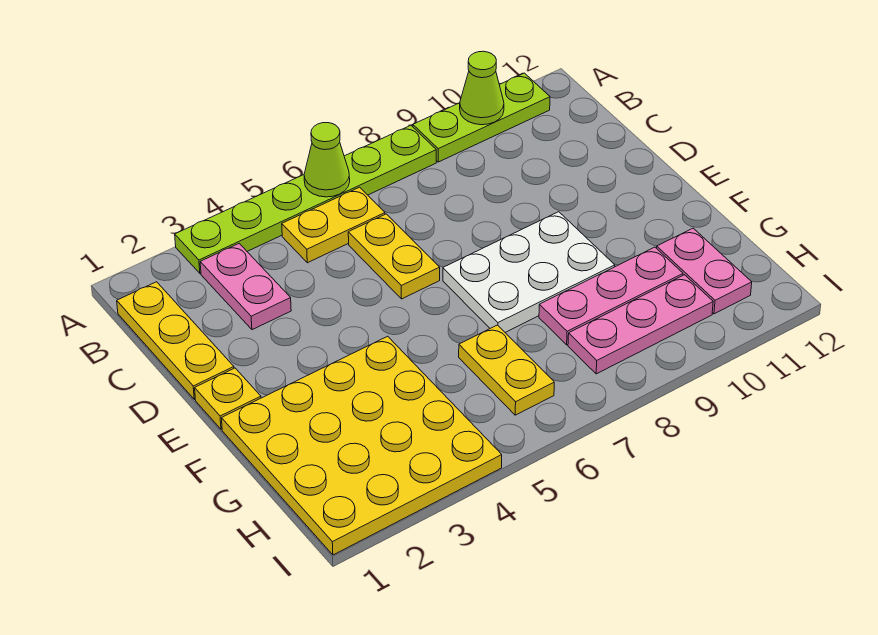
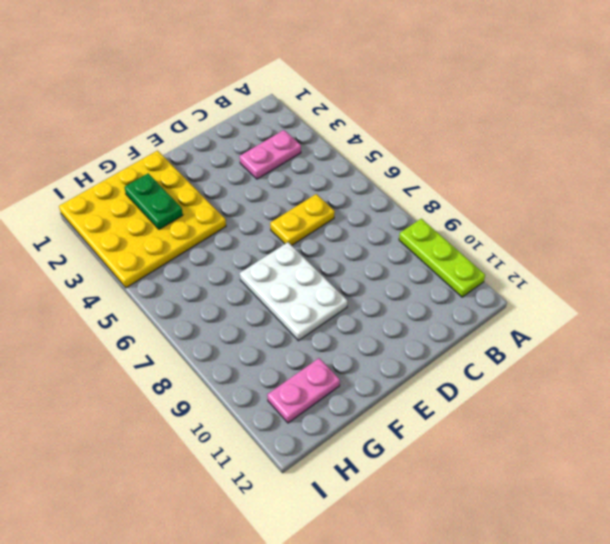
green plate G2:G3 level 2 -> none
none -> lime plate A3:A8 level 1
none -> yellow plate B1:D1 level 1
none -> yellow plate B5:B6 level 1

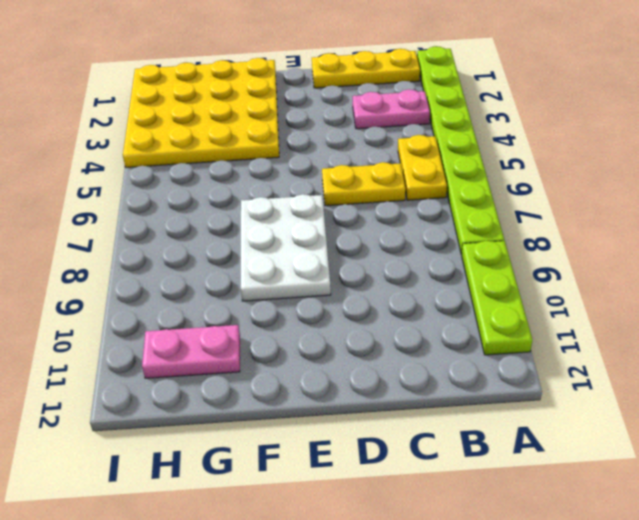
lime plate A1:A8 level 1 -> lime plate A3:A8 level 1
none -> yellow plate E1 level 1
none -> yellow plate G6:H6 level 1
none -> pink plate G8:G10 level 1

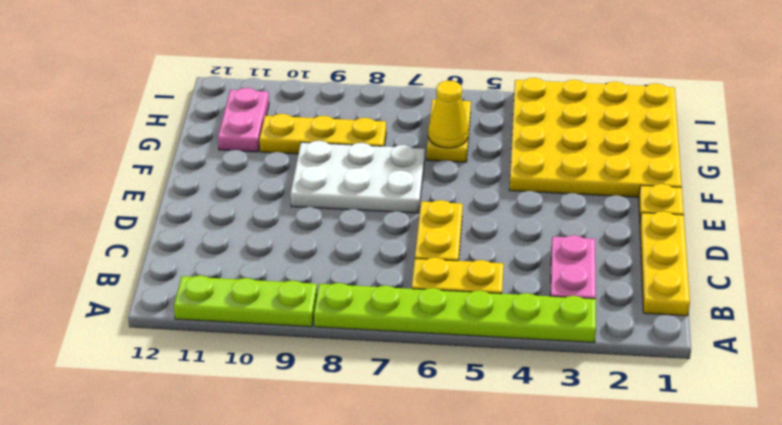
yellow cone G6 level 2 -> none
yellow plate G8:G10 level 1 -> pink plate G8:G10 level 1
none -> pink plate H8:H10 level 1
none -> lime cone A6 level 2
none -> lime cone A10 level 2

